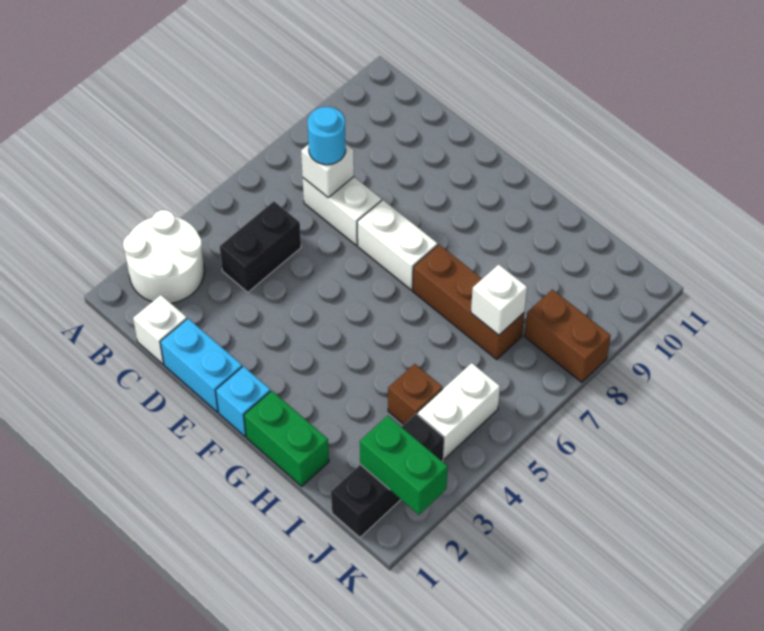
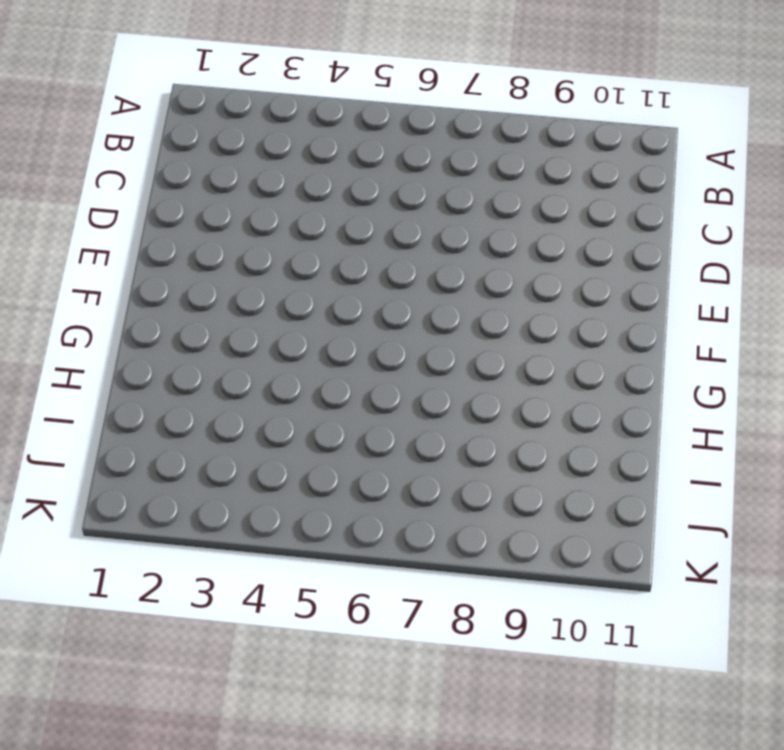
none -> white round brick A2:B3 level 1
none -> white brick C1 level 1
none -> black brick C4:C5 level 1

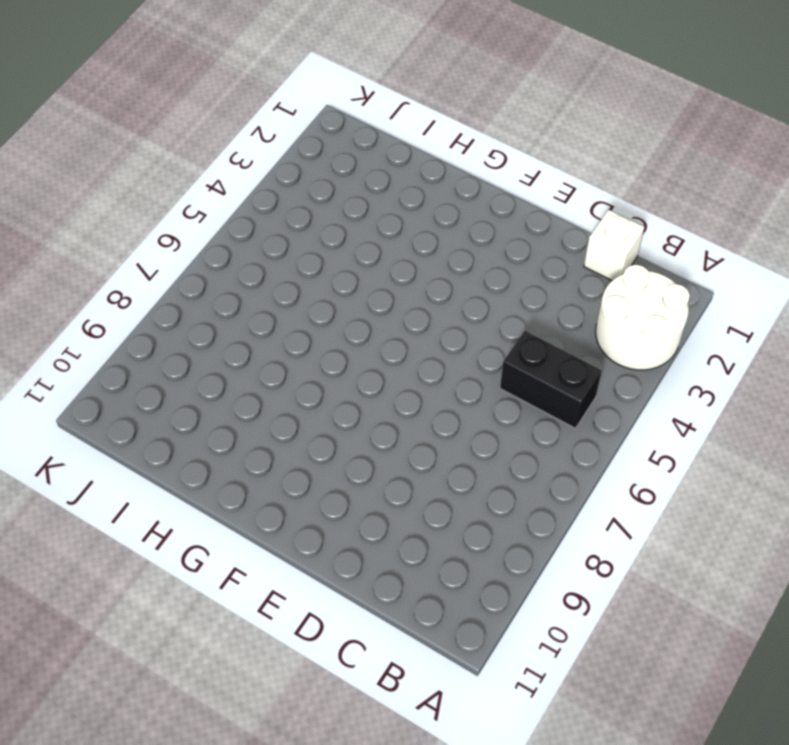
black brick B5:C5 level 1 -> black brick C4:C5 level 1
none -> white brick C7:D7 level 1
none -> cyan brick D1:E1 level 1
none -> white brick E7:F7 level 1

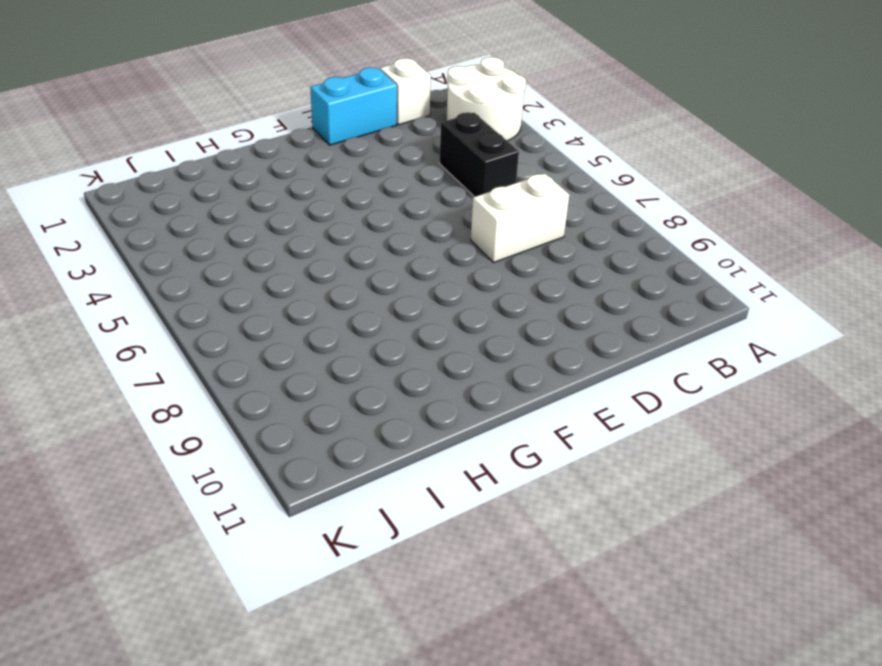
none -> white brick E7:F7 level 1
none -> cyan brick F1 level 1
none -> green brick G1:H1 level 1

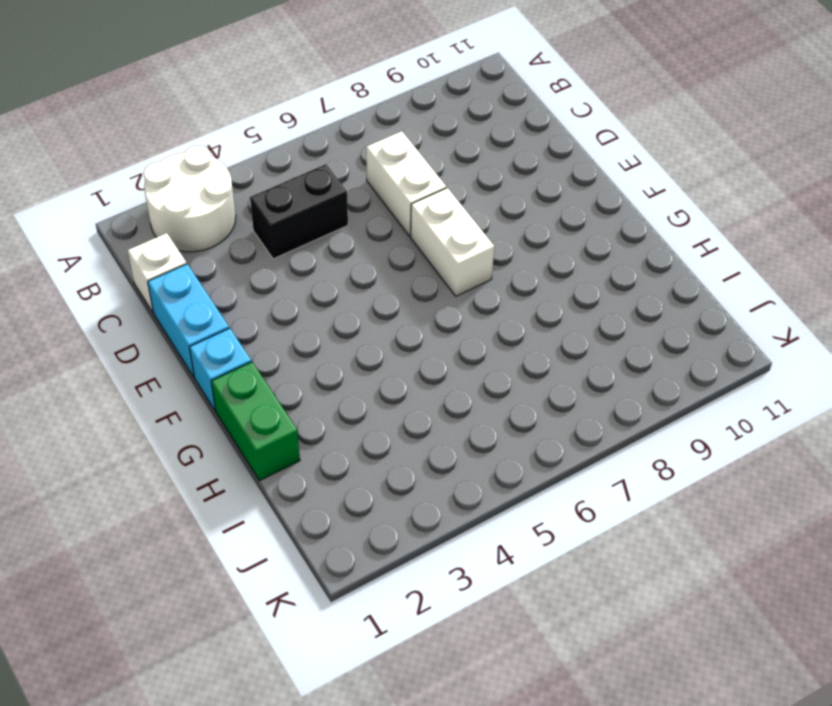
none -> brown brick G7:I7 level 1
none -> brown brick I4 level 1
none -> black brick J1:J3 level 1

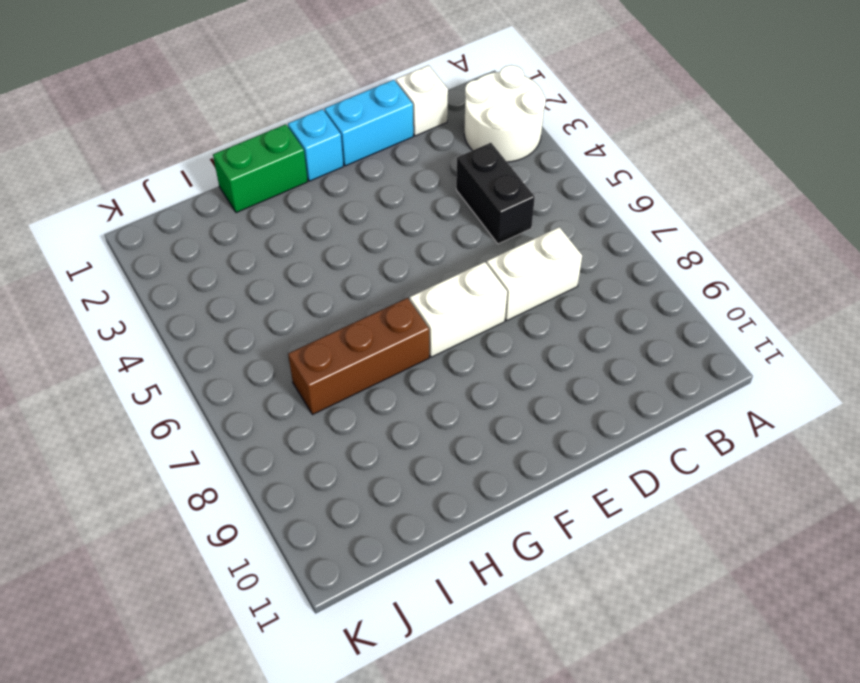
none -> brown brick I4 level 1
none -> black brick J1:J3 level 1
none -> white brick J4:J5 level 1

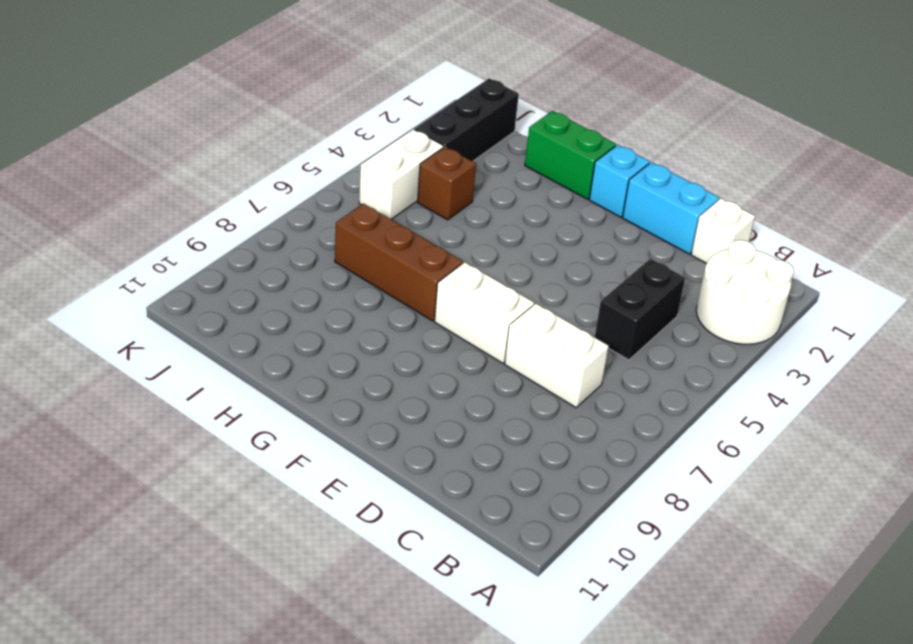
none -> brown brick J8:K8 level 1
none -> white brick C7 level 2
none -> white brick I7 level 2

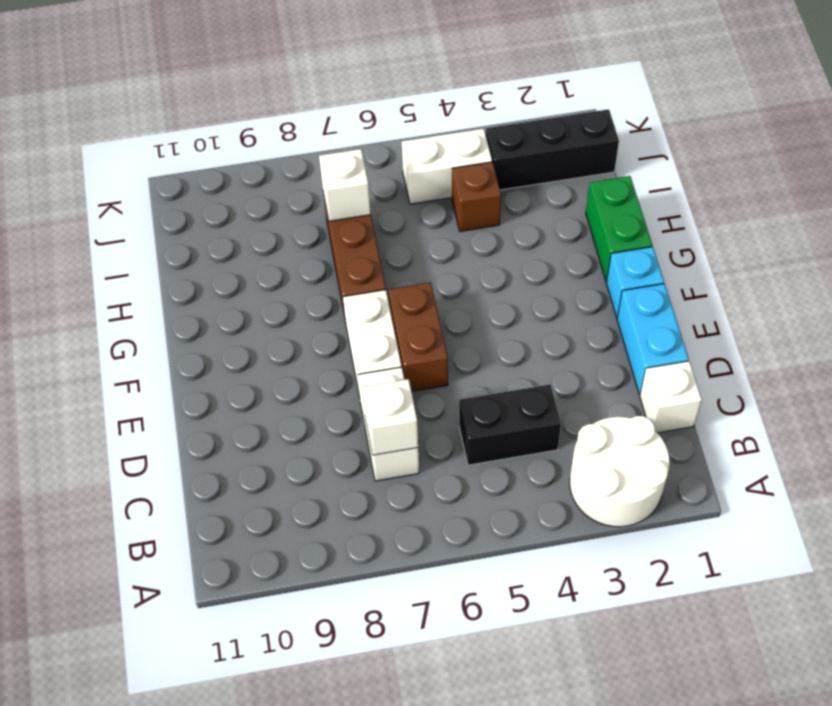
brown brick E6:F6 level 1 -> brown brick J8:K8 level 1
none -> green brick J2:K2 level 2
none -> cyan round brick C7 level 3

